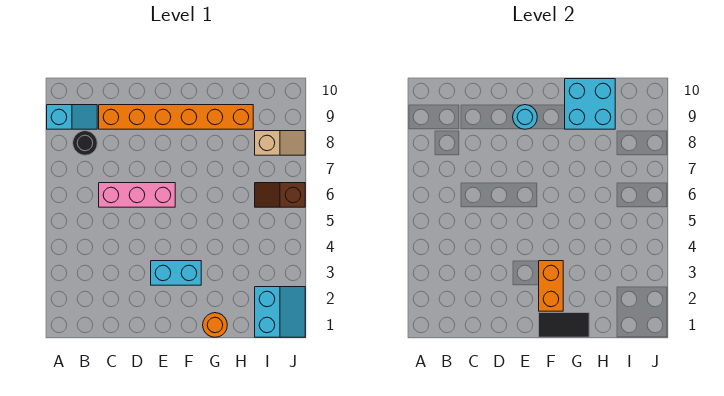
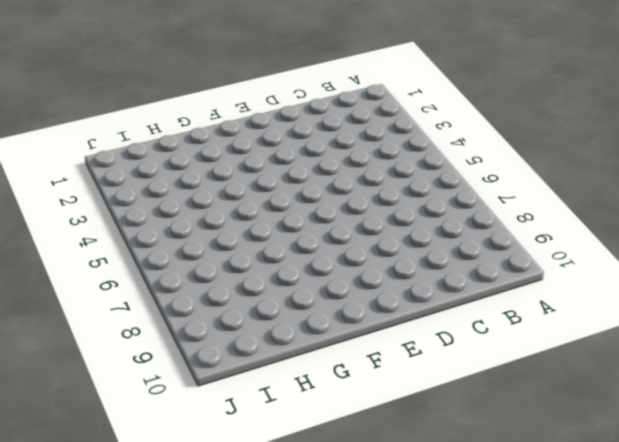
none -> cyan slope A9:B9 level 1 top A
none -> black round brick B8 level 1
none -> pink brick C6:E6 level 1

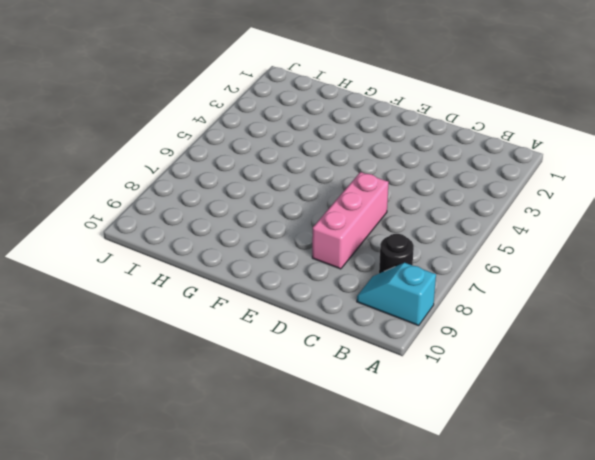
pink brick D6:D8 level 1 -> pink brick C6:E6 level 1
none -> orange brick C9:H9 level 1
none -> cyan brick E3:F3 level 1
none -> orange round brick G1 level 1

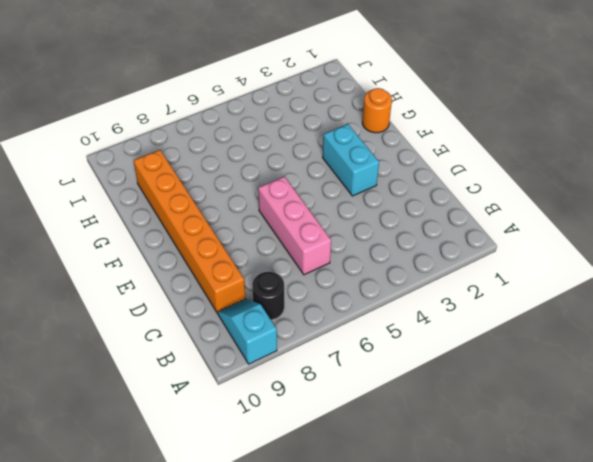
none -> cyan slope I1:J2 level 1 top I
none -> brown slope I6:J6 level 1 top J
none -> tan slope I8:J8 level 1 top I

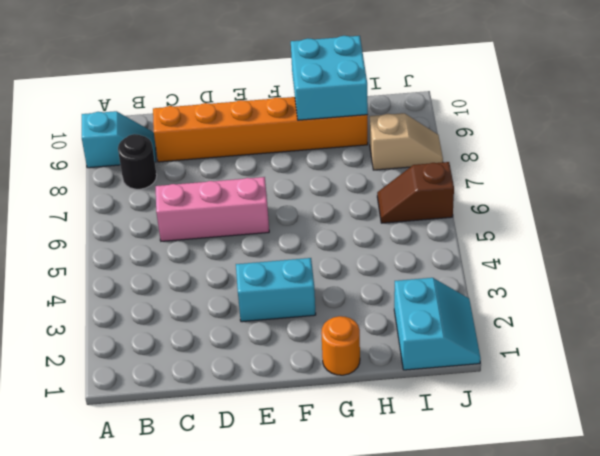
none -> cyan round brick E9 level 2
none -> black tile F1:G1 level 2
none -> orange brick F2:F3 level 2

